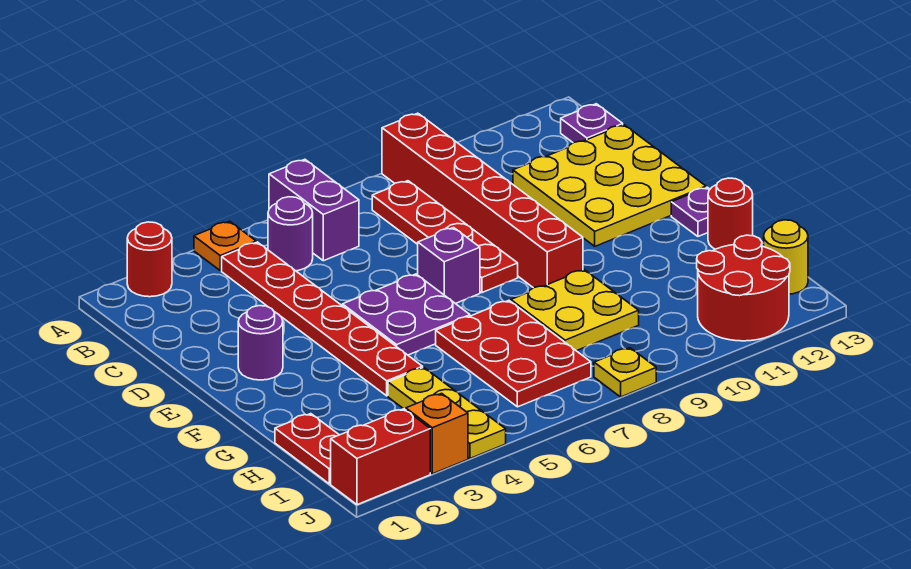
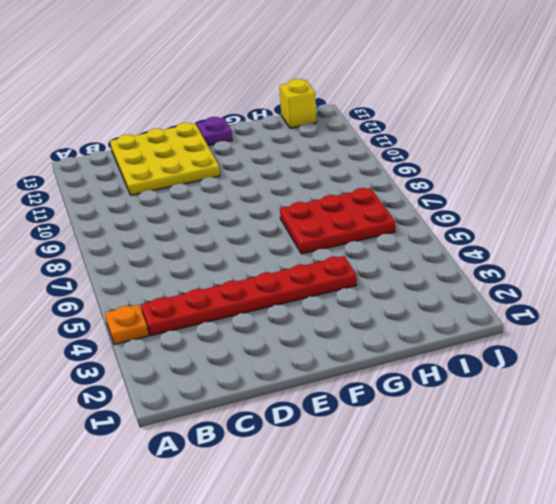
yellow brick I13 level 1 -> yellow round brick I13 level 1
none -> red round brick A2 level 1
none -> purple brick A6:B6 level 1
none -> red brick A9:F9 level 1

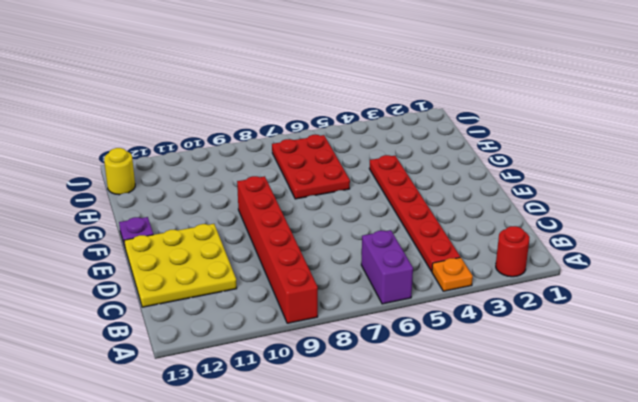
none -> purple round brick B5 level 1
none -> red plate B8:E8 level 1
none -> purple plate B13 level 1

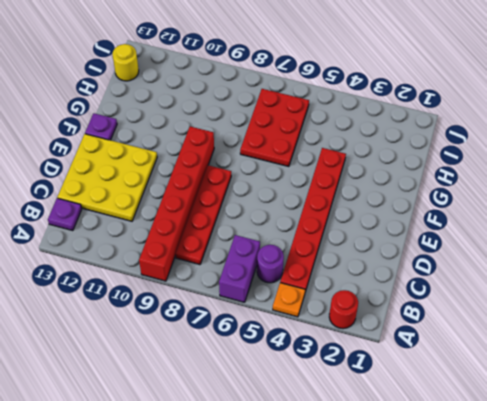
none -> purple round brick E2 level 1
none -> purple plate E5:F6 level 1
none -> purple brick E7 level 1

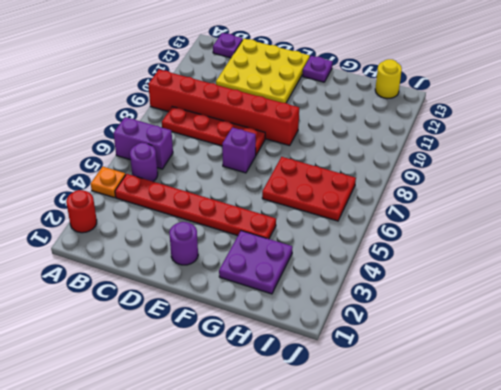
purple plate G2:H3 level 1 -> purple plate E5:F6 level 1
none -> yellow plate G8:H9 level 1
none -> red round brick G13 level 1
none -> red plate H1:I1 level 1

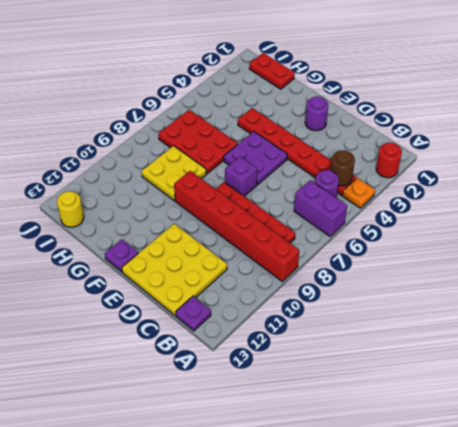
brown round brick B4 level 2 -> none
none -> red round brick G13 level 1
none -> yellow plate H4:J4 level 1
none -> red round brick I11:J12 level 1

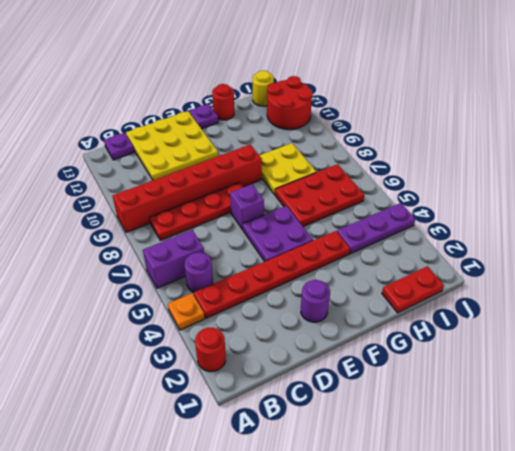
purple plate H4:J4 level 1 -> yellow plate H4:J4 level 1
none -> red brick J1:J2 level 1
none -> orange brick J3 level 1
none -> yellow plate J8 level 1

